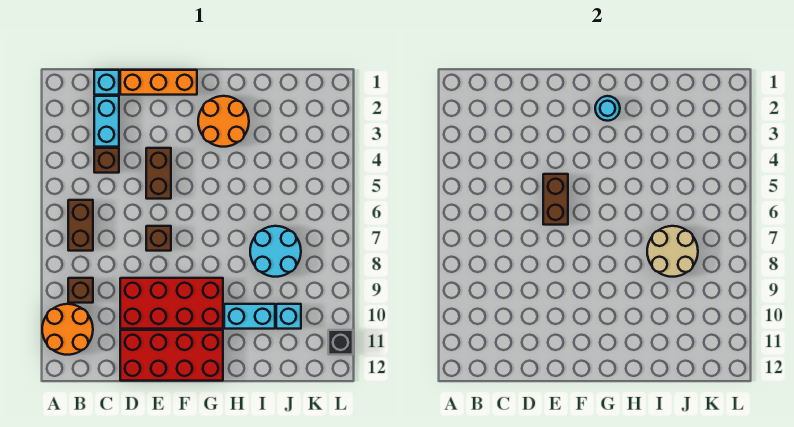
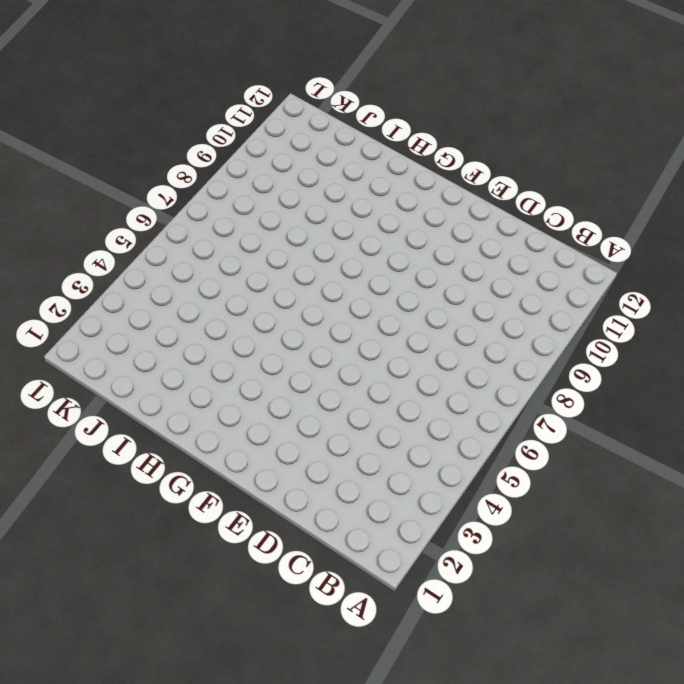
none -> orange round brick A10:B11 level 1
none -> brown brick B6:B7 level 1
none -> brown brick B9 level 1

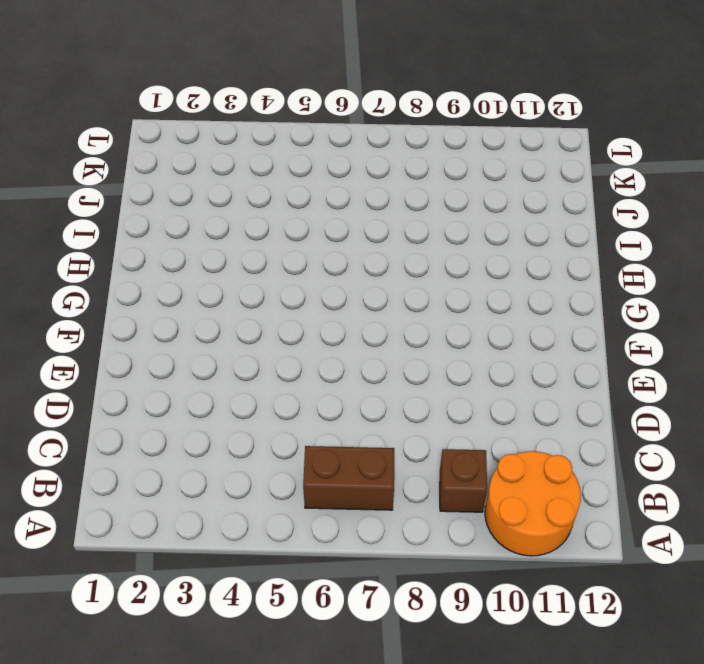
none -> cyan brick C1 level 1
none -> cyan brick C2:C3 level 1
none -> brown brick C4 level 1

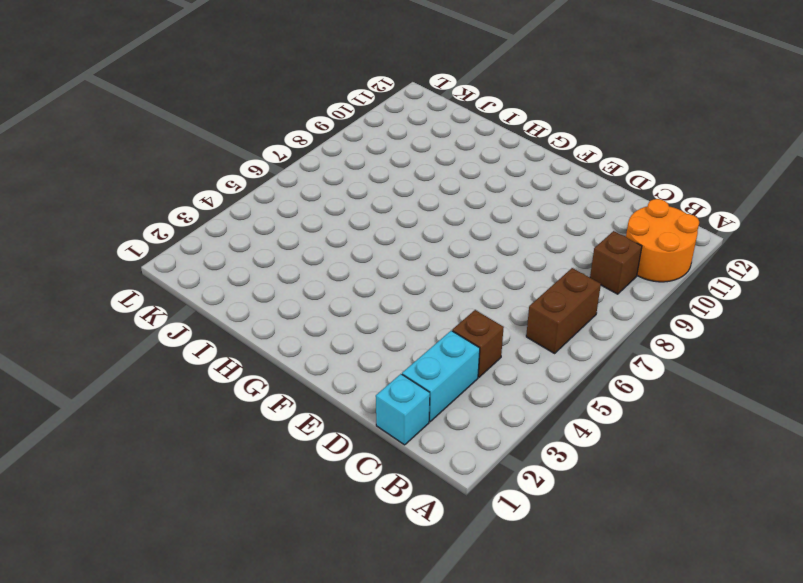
none -> orange brick D1:F1 level 1
none -> red brick D9:G10 level 1
none -> red brick D11:G12 level 1

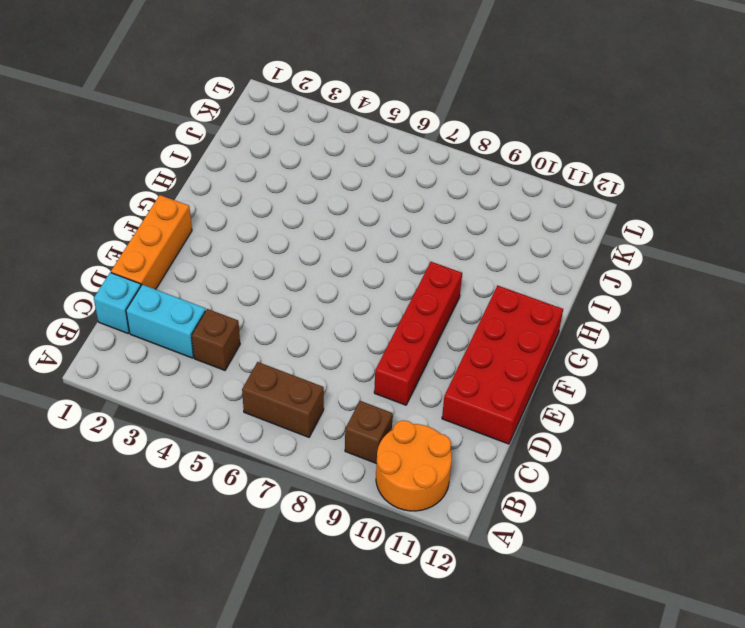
red brick D9:G9 level 1 -> red brick D9:G10 level 1
none -> brown brick E4:E5 level 1
none -> brown brick E7 level 1
none -> orange round brick G2:H3 level 1

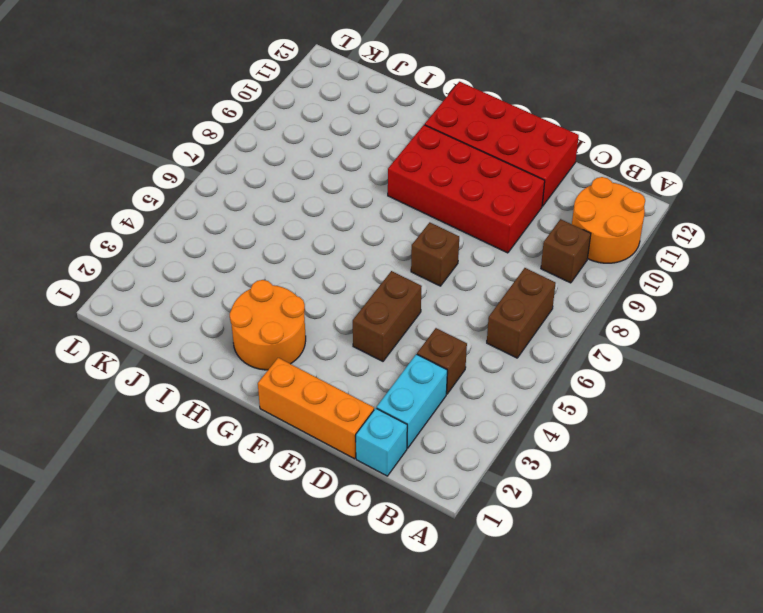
none -> cyan brick H10:I10 level 1
none -> cyan round brick I7:J8 level 1
none -> cyan brick J10 level 1

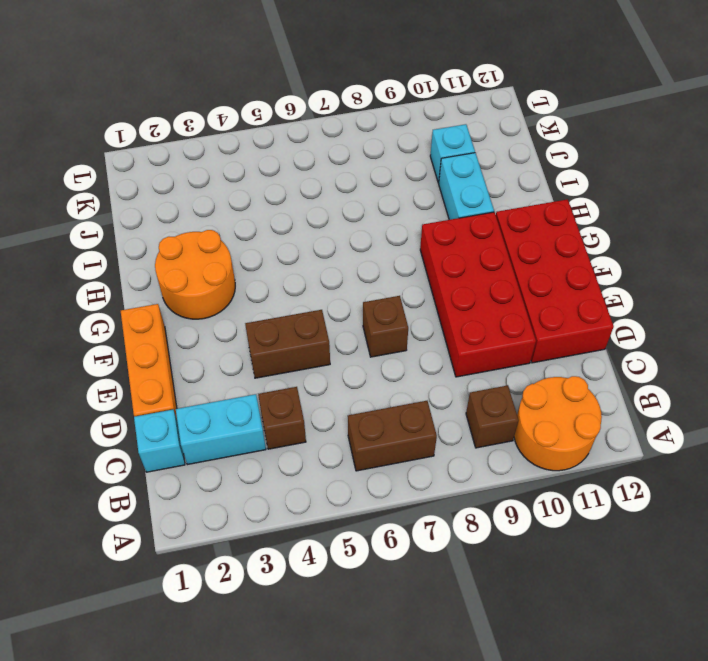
none -> cyan round brick I7:J8 level 1
none -> black brick L11 level 1
none -> brown brick E5:E6 level 2

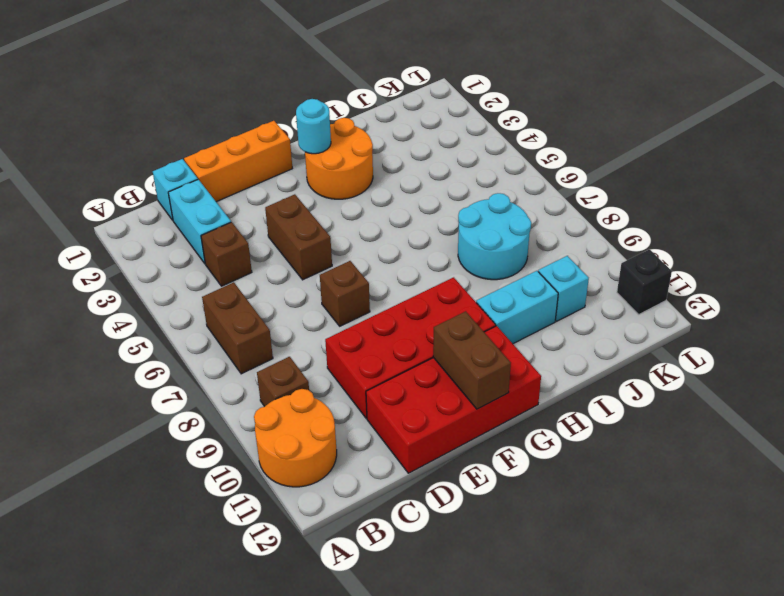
brown brick F11:F12 level 2 -> brown brick E5:E6 level 2
none -> tan round brick I7:J8 level 2

